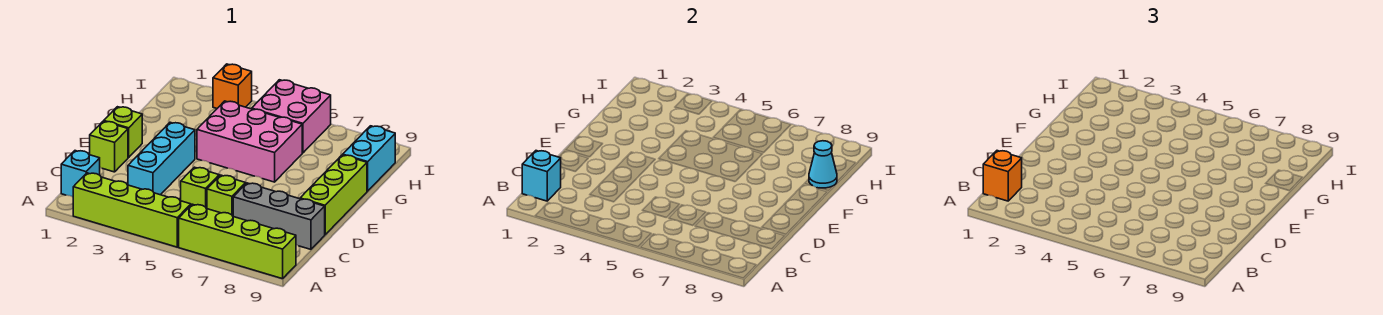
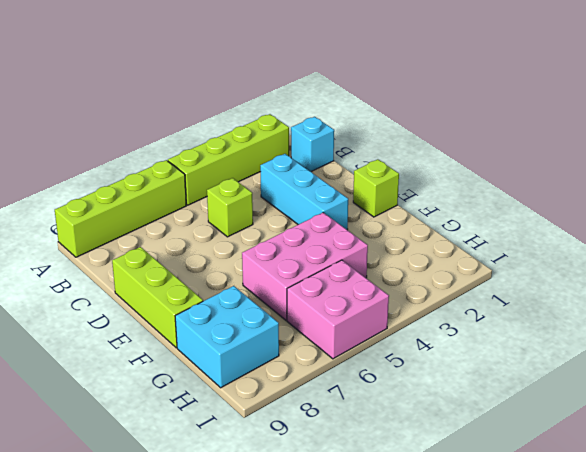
cyan brick G8:H9 level 1 -> cyan brick G9:H9 level 1
none -> lime brick C6 level 1
none -> grey brick C7:C9 level 1
none -> lime brick D1 level 1

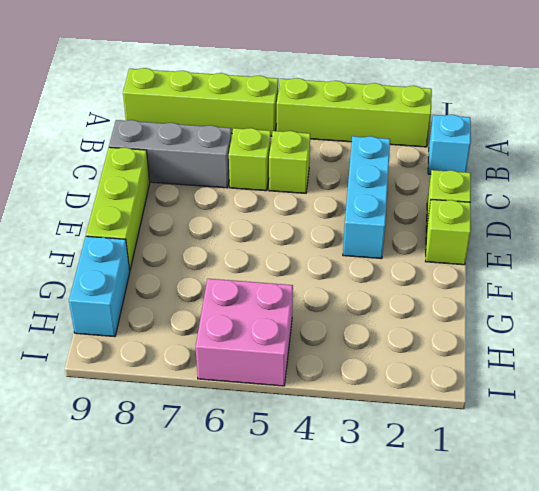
none -> pink brick F4:G6 level 1
none -> orange brick I3 level 1
none -> cyan brick B1 level 2

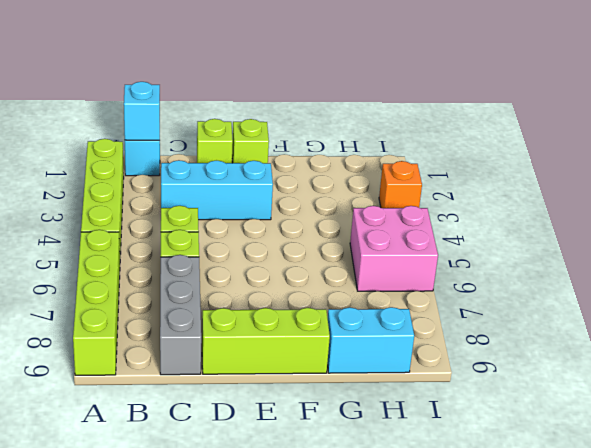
none -> pink brick F4:G6 level 1
none -> cyan cone G9 level 2
none -> orange brick B1 level 3

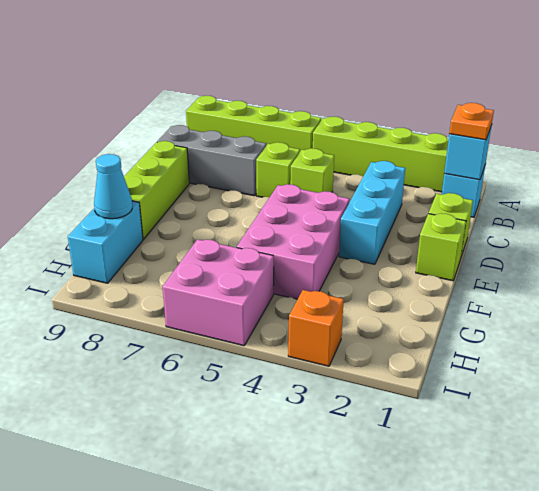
orange plate B1 level 3 -> orange brick B1 level 3
pink brick E4:G5 level 1 -> pink brick F4:G6 level 1

